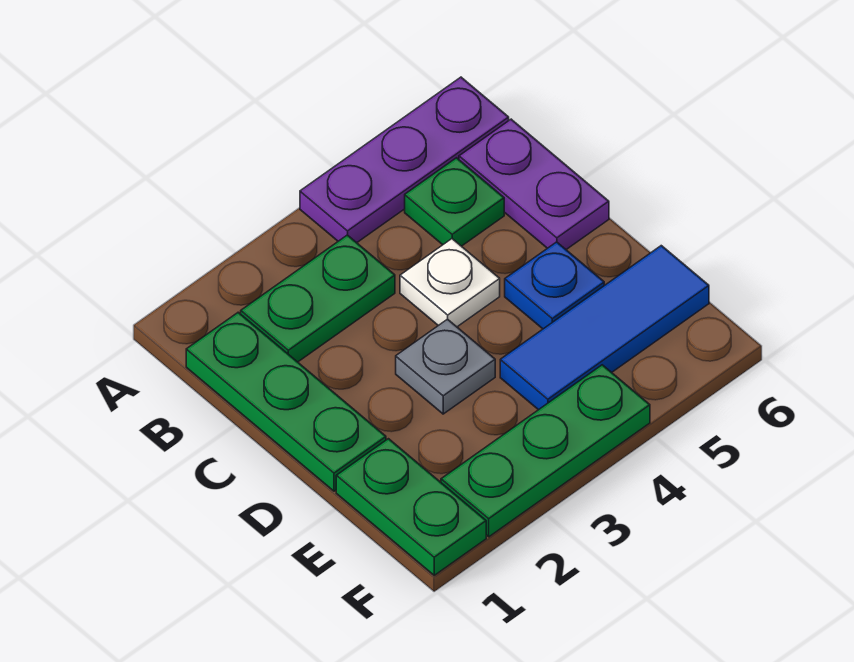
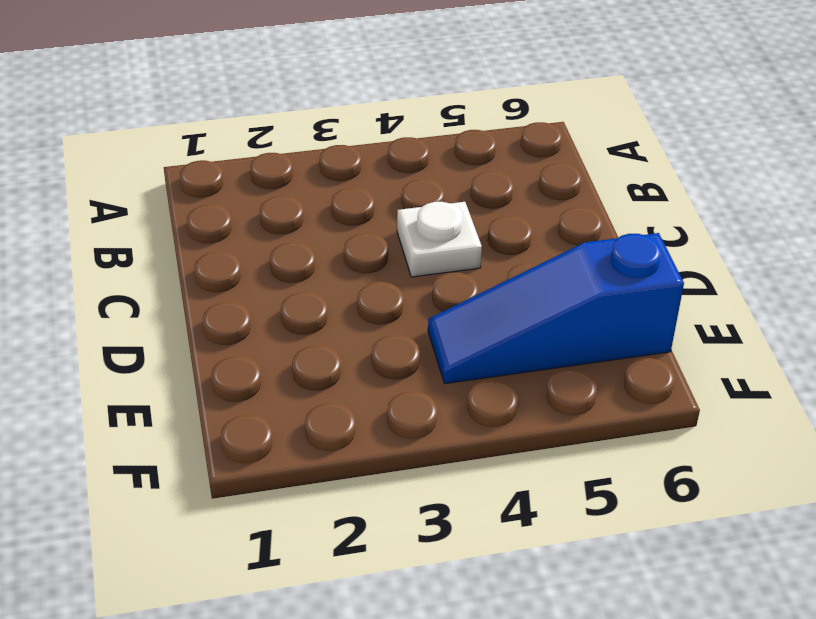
blue slope E4:E6 level 1 top 6 -> blue tile E4:E6 level 1
none -> purple plate A4:A6 level 1
none -> green plate B1:D1 level 1

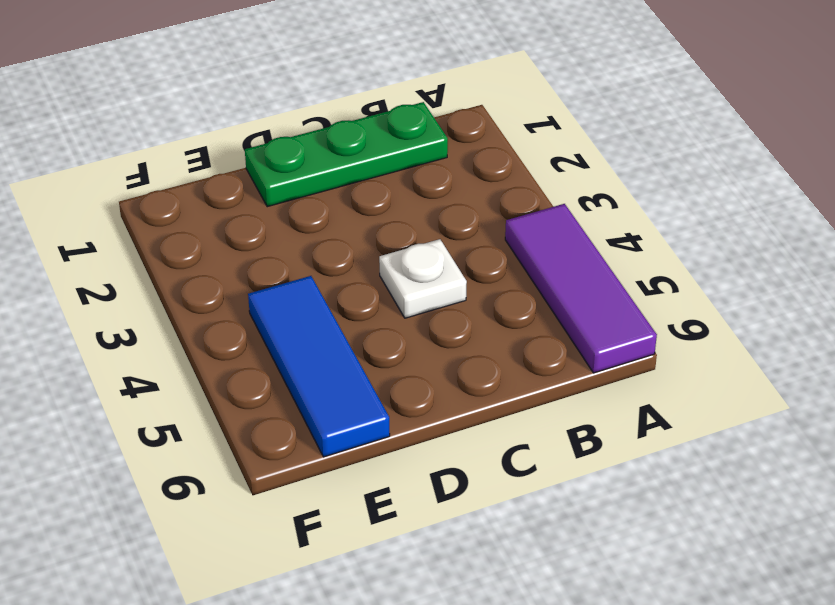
purple tile A4:A6 level 1 -> purple plate A4:A6 level 1
none -> green plate B2:B3 level 1
none -> green plate B5 level 1

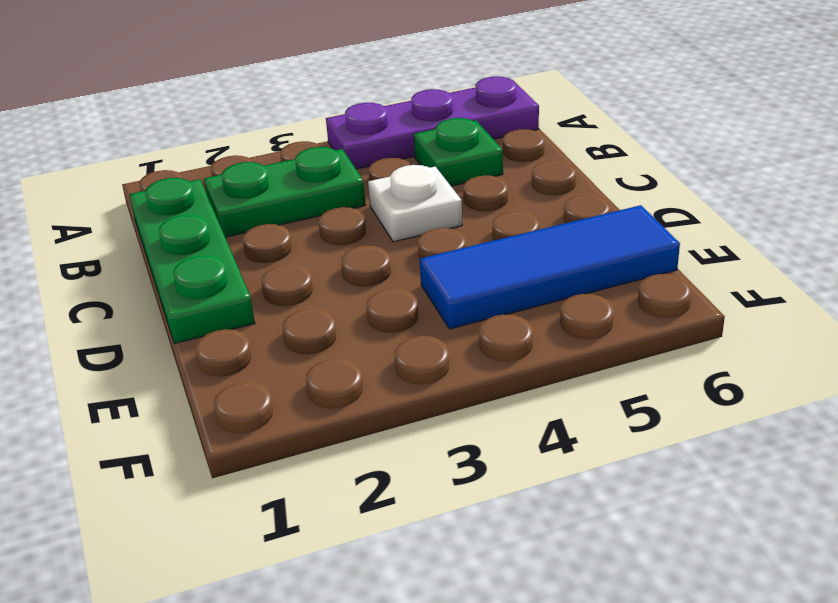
none -> purple plate B6:C6 level 1
none -> grey plate D3 level 1

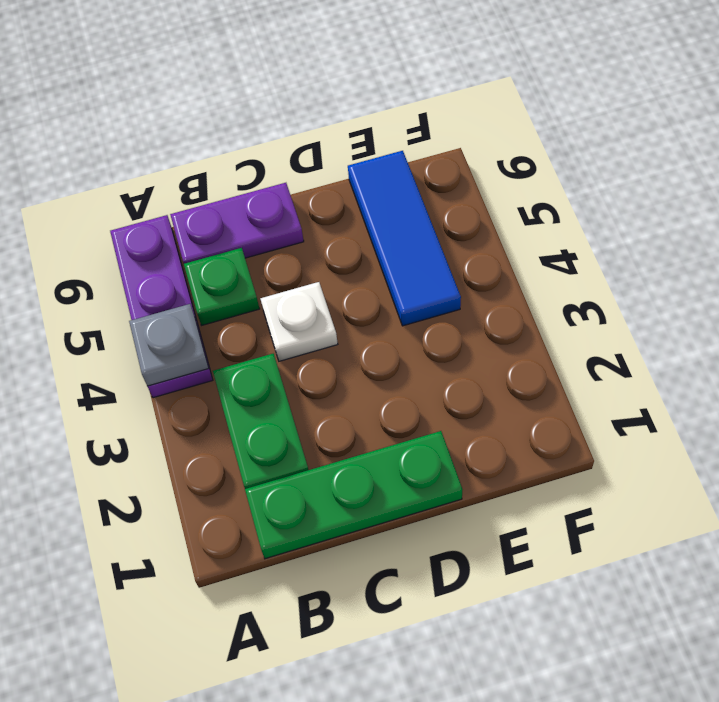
grey plate A4 level 2 -> grey plate D3 level 1
none -> blue plate D5 level 1
none -> green plate E1:F1 level 1

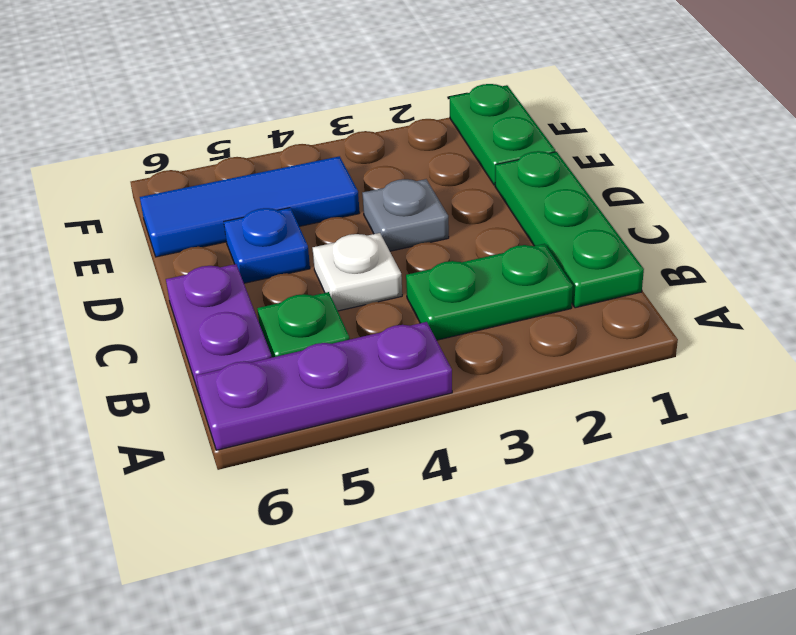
none -> green plate F2:F4 level 1

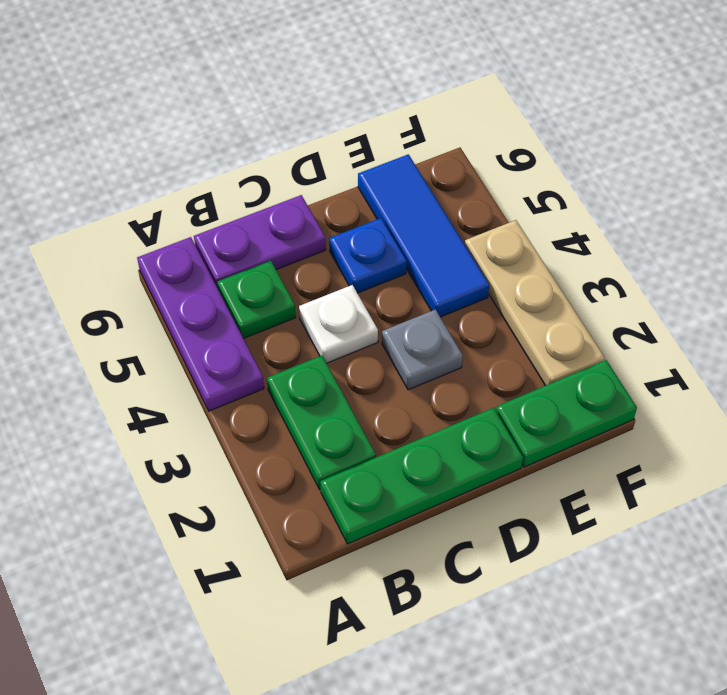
tan plate F2:F4 level 1 -> green plate F2:F4 level 1

